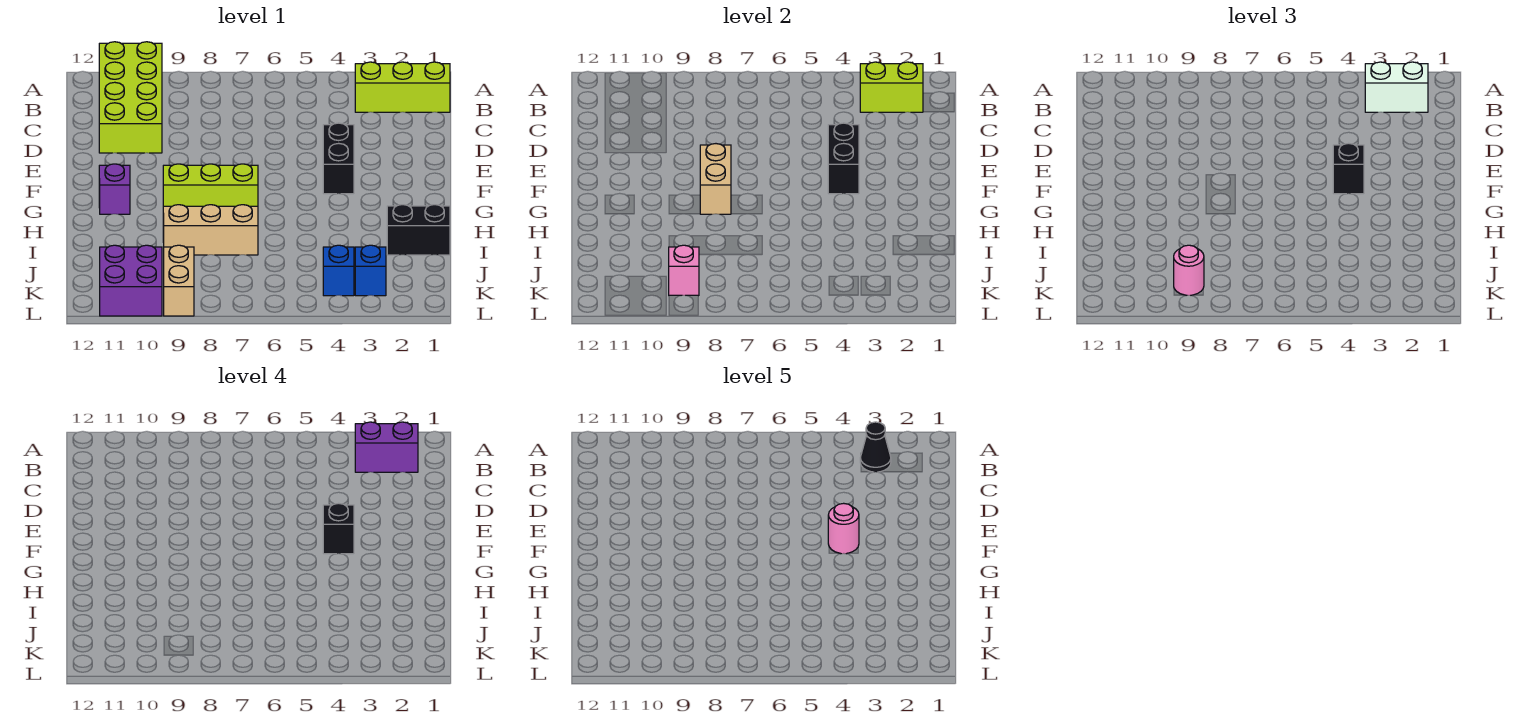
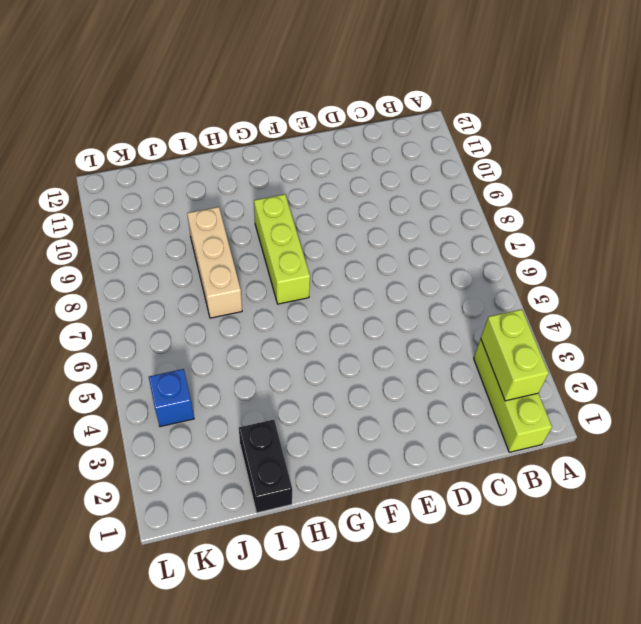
none -> lime brick A10:D11 level 1
none -> black brick E4:F4 level 1
none -> purple brick G11 level 1

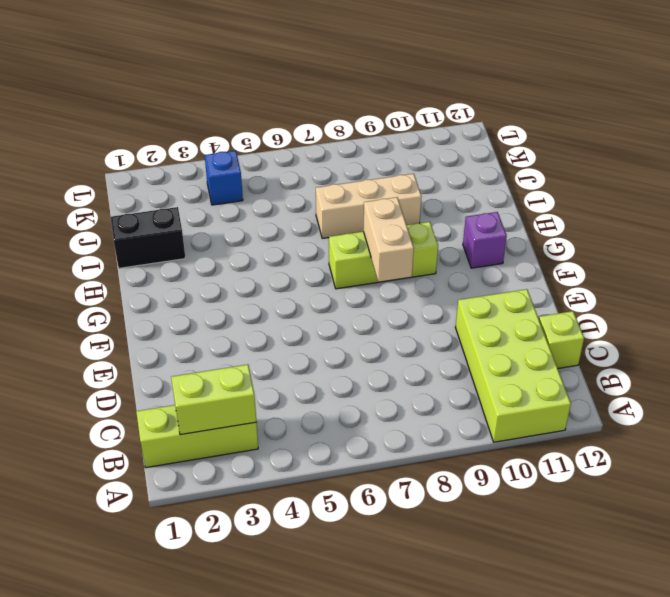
lime brick C12 level 1 -> none
none -> black brick E4:F4 level 1
none -> blue brick K3 level 1
none -> tan brick K9:L9 level 1

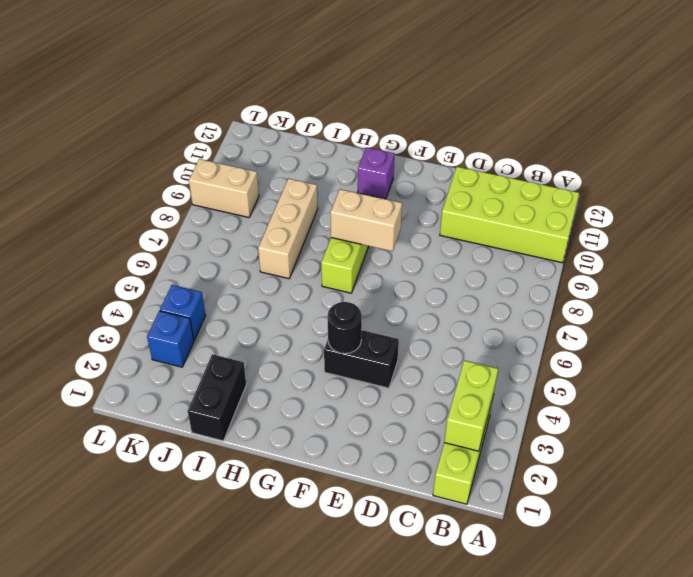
black round brick F4 level 2 -> black brick E4:F4 level 2
none -> purple brick K10:L11 level 1
none -> pink brick K9 level 2
none -> white brick B2:B3 level 3

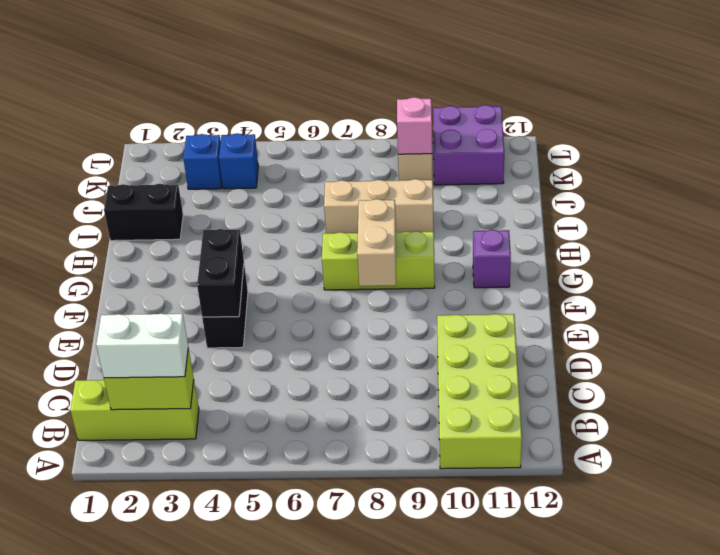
none -> black brick F4 level 3
none -> pink round brick K9 level 3
none -> purple brick B2:B3 level 4

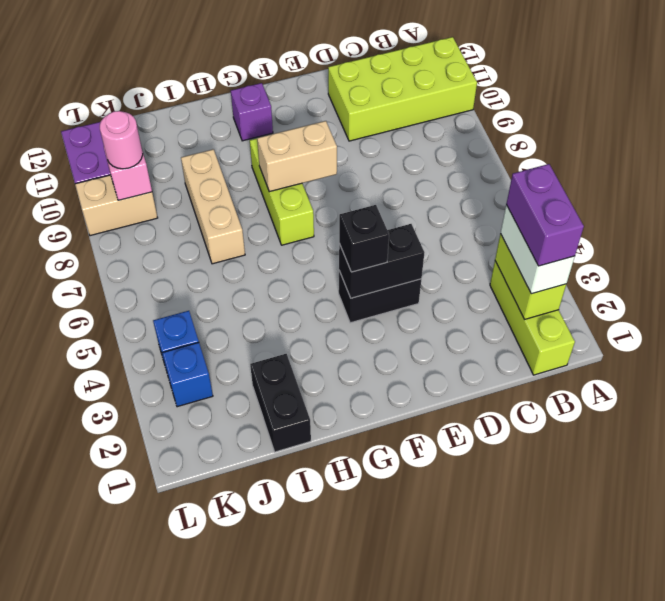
none -> black brick F4 level 4
none -> black cone B3 level 5
none -> pink round brick F4 level 5

